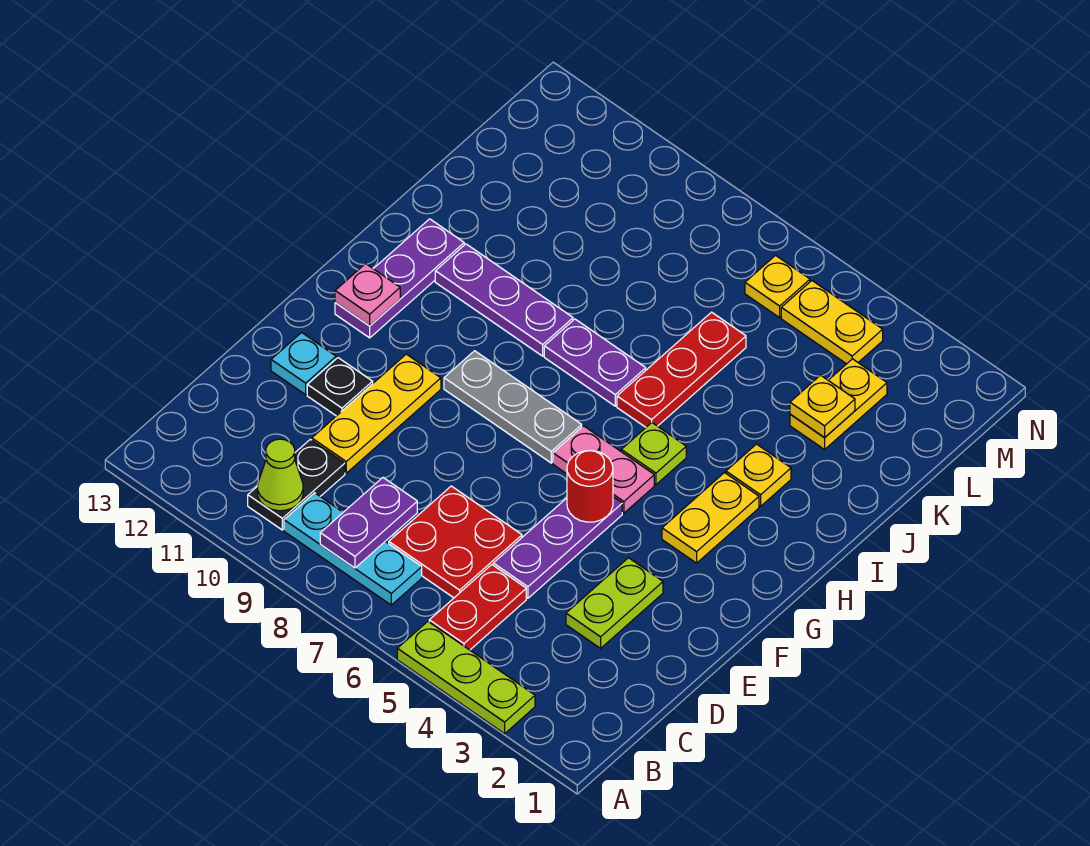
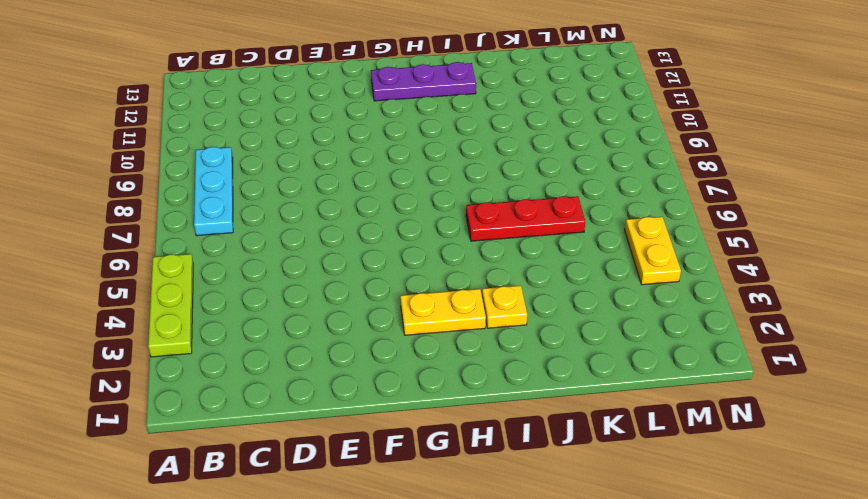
none -> red plate B5:C5 level 1
none -> black plate B10:C10 level 1
none -> red plate C6:D7 level 1

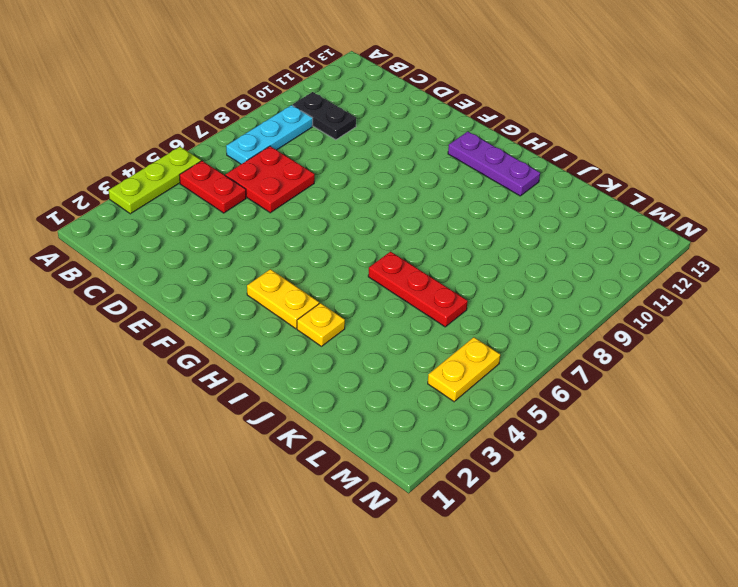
none -> lime plate D3:E3 level 1
none -> purple plate D5:F5 level 1
none -> yellow plate D10:F10 level 1

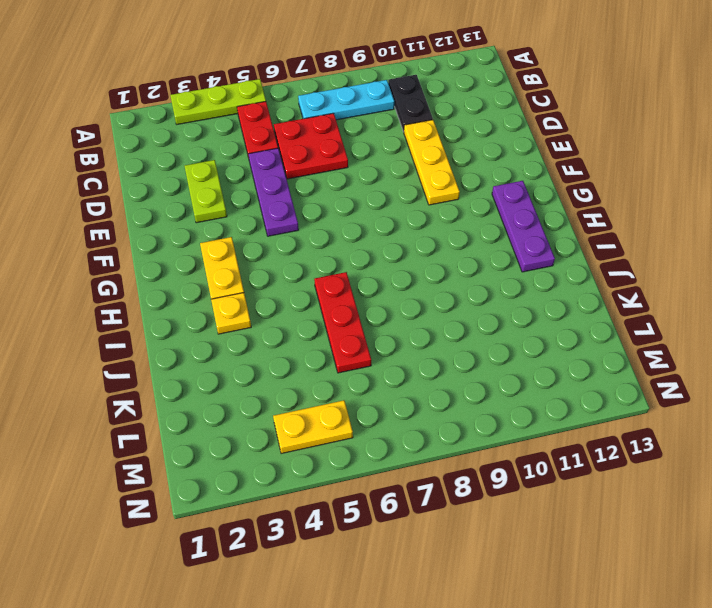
none -> black plate E11 level 1
none -> cyan plate E12 level 1
none -> pink plate G5:G6 level 1

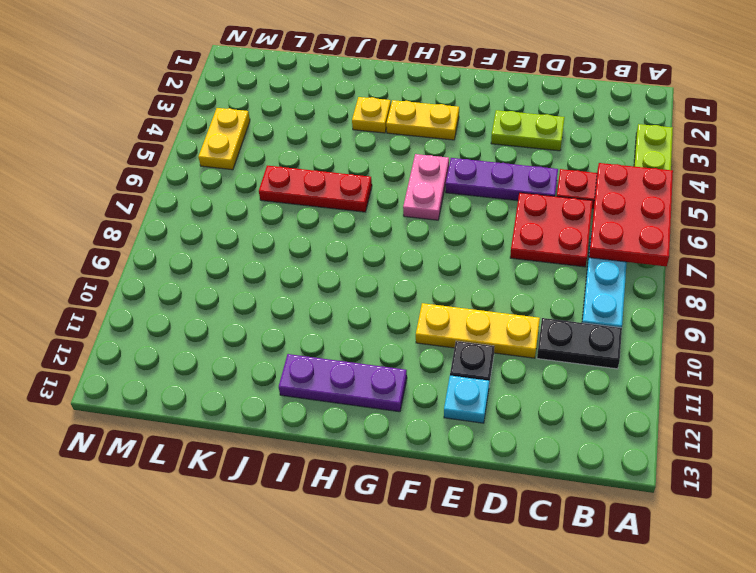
red plate A5:B7 level 2 -> none
none -> grey plate G7:G9 level 1
none -> lime plate H5 level 1
none -> purple plate I7:I8 level 1

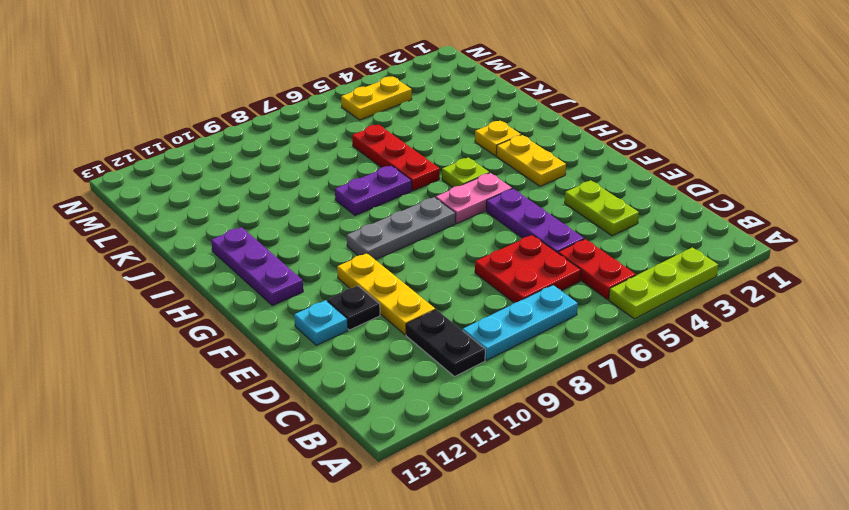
none -> purple plate I9:I11 level 1
none -> yellow plate K3:L3 level 1
none -> yellow plate M6 level 1

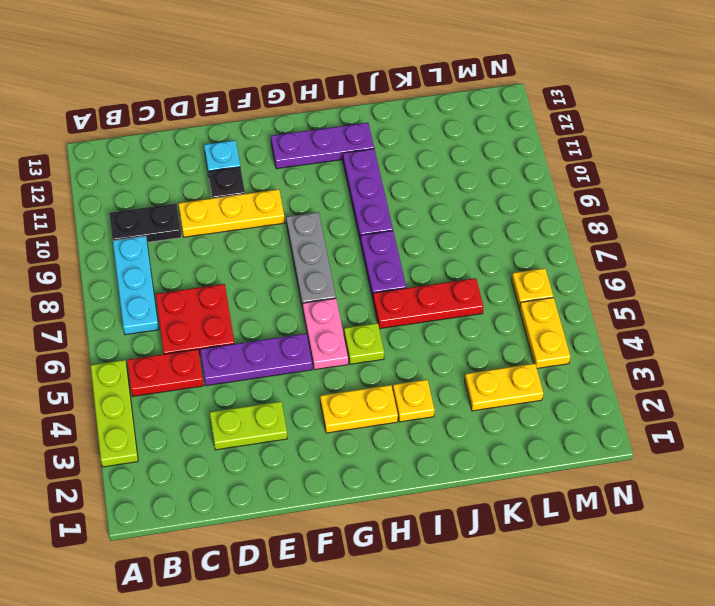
none -> purple plate B8:C8 level 2
none -> lime cone B10 level 2
none -> red round brick F5 level 2

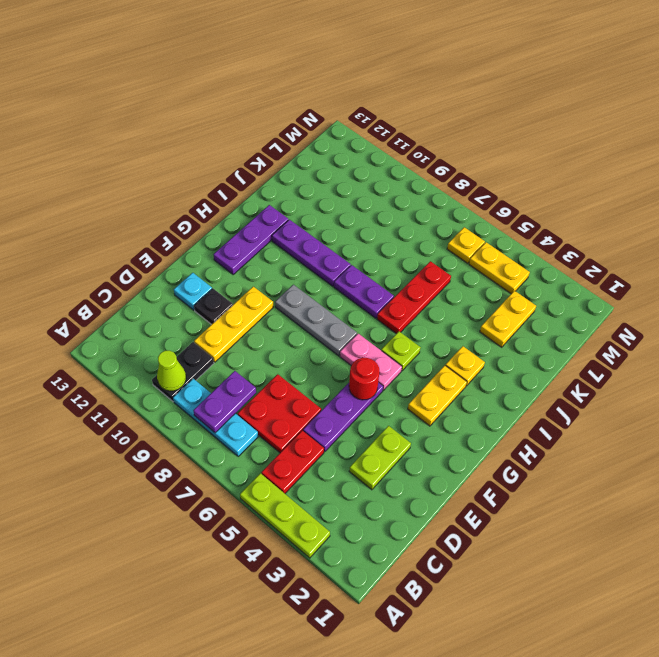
none -> pink plate G12 level 2
none -> yellow plate K3 level 2

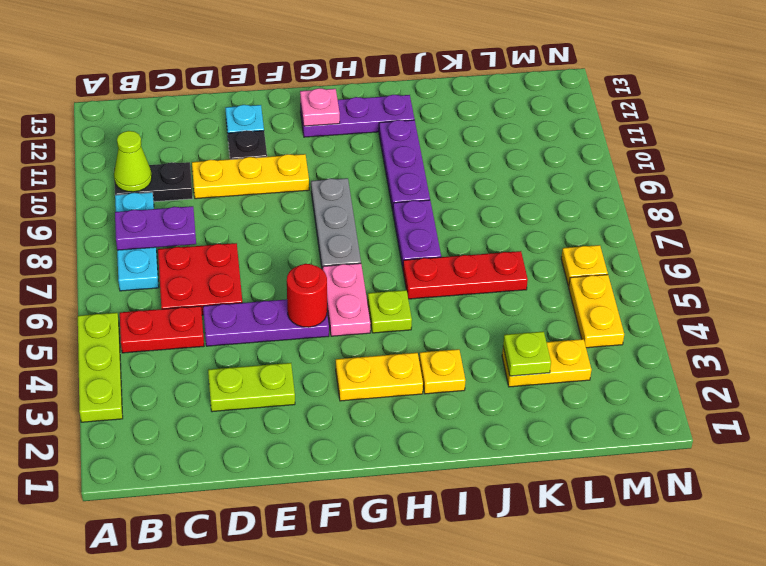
lime plate K3 level 2 -> yellow plate K3 level 2

